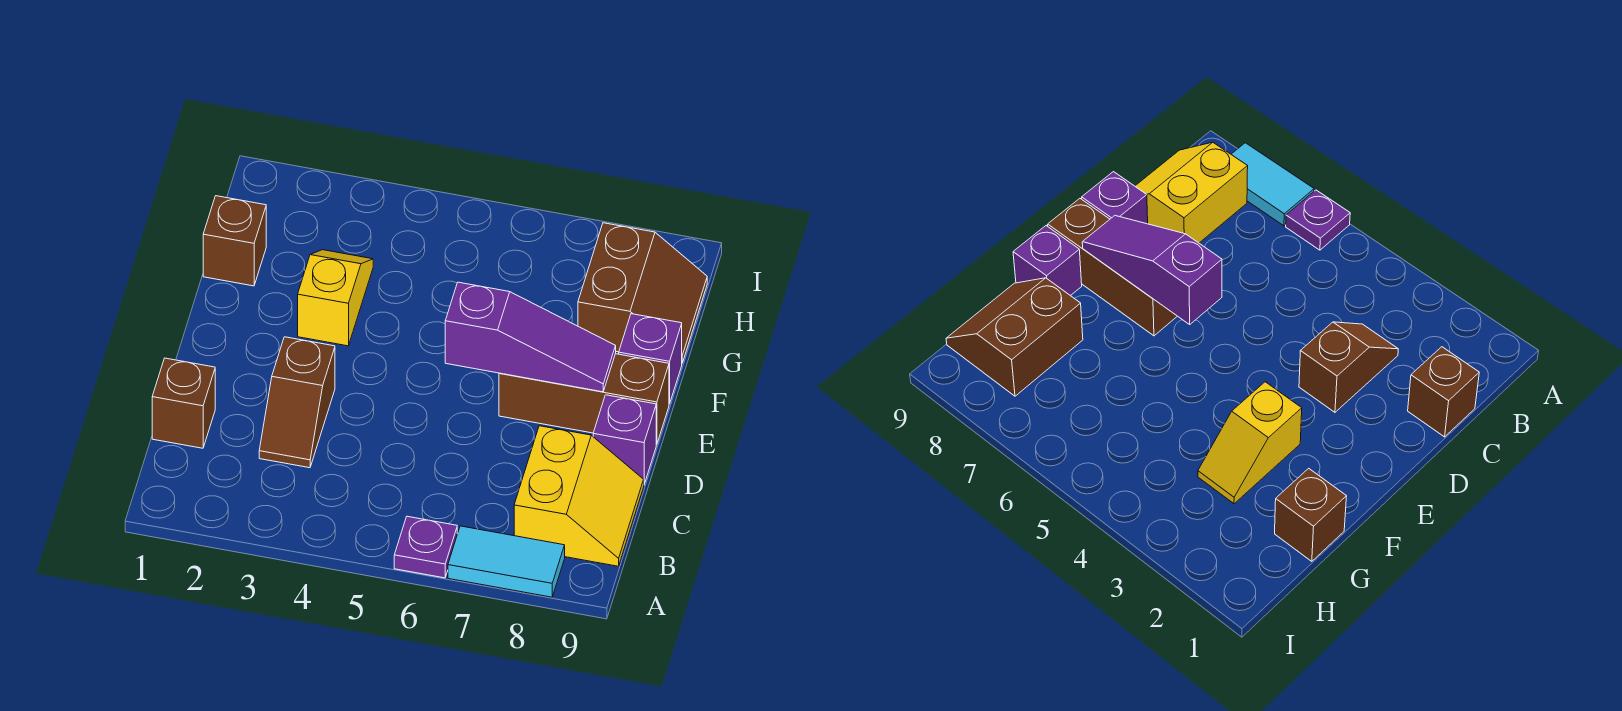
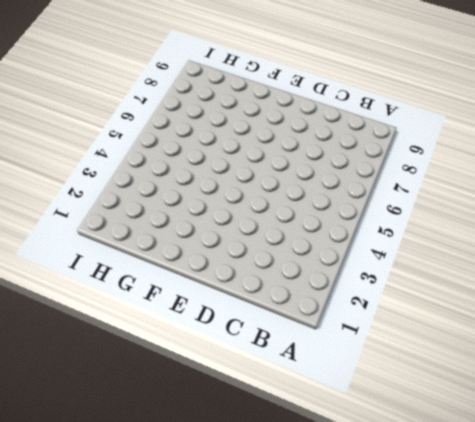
none -> purple plate A6 level 1
none -> cyan tile A7:A8 level 1
none -> yellow slope B8:C9 level 1 top 8

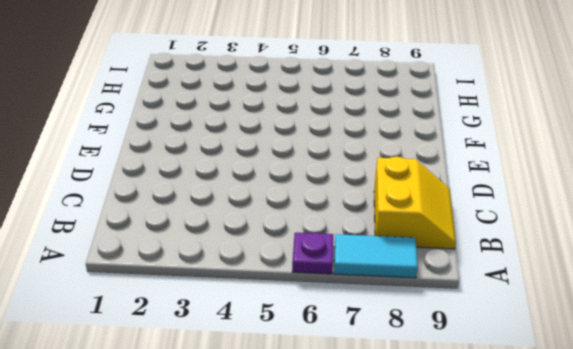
none -> brown brick C1 level 1
none -> brown slope C3:D3 level 1 top D
none -> purple brick D9 level 1

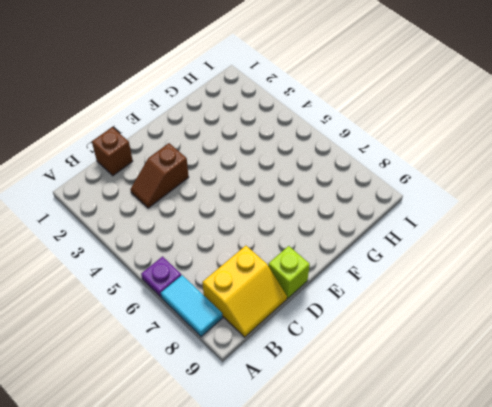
lime brick D9 level 1 -> purple brick D9 level 1
none -> brown brick E7:E9 level 1
none -> yellow slope F3:G3 level 1 top F
none -> purple brick F9 level 1

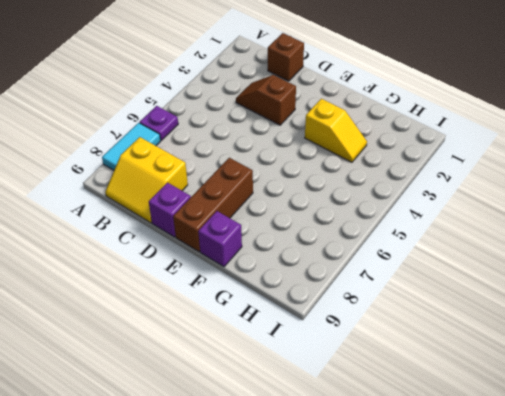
none -> brown brick G1 level 1
none -> brown slope G8:H9 level 1 top 8
none -> purple slope E6:E8 level 2 top 6

